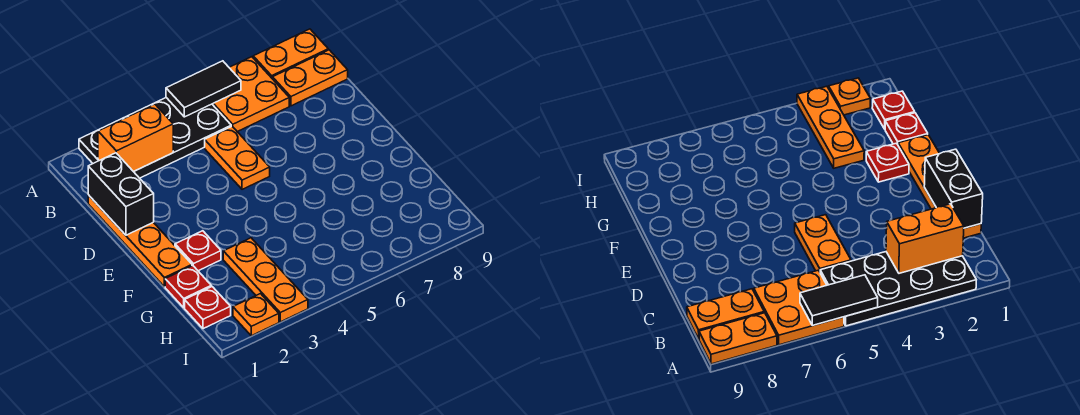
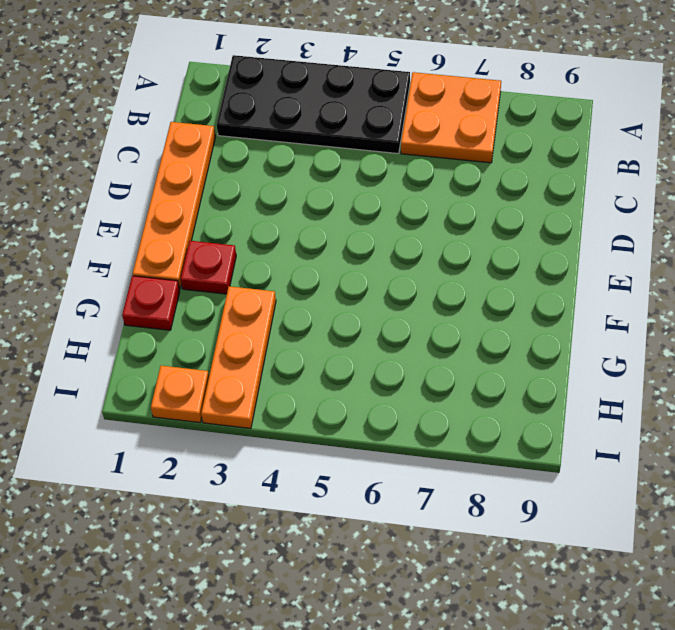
none -> orange plate A8:A9 level 1
none -> orange plate B8:B9 level 1
none -> orange plate C5:D5 level 1

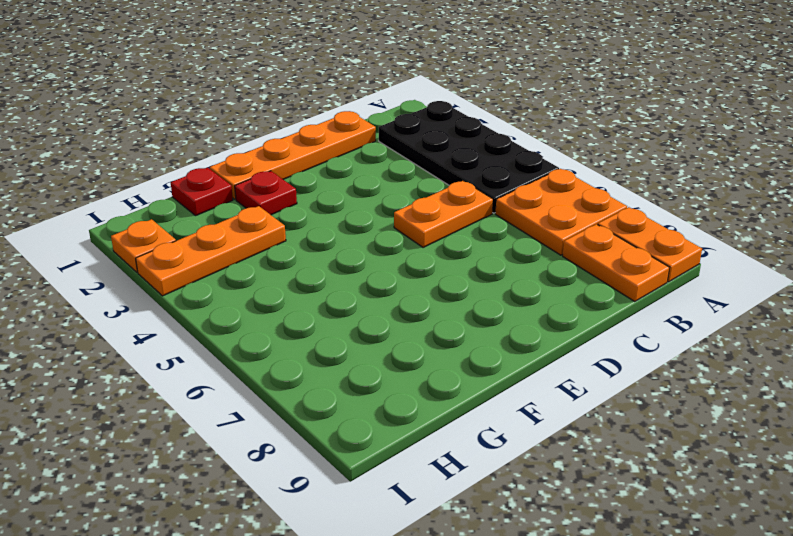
none -> red plate H1 level 1
none -> black tile A5:A6 level 2
none -> orange brick B2:B3 level 2

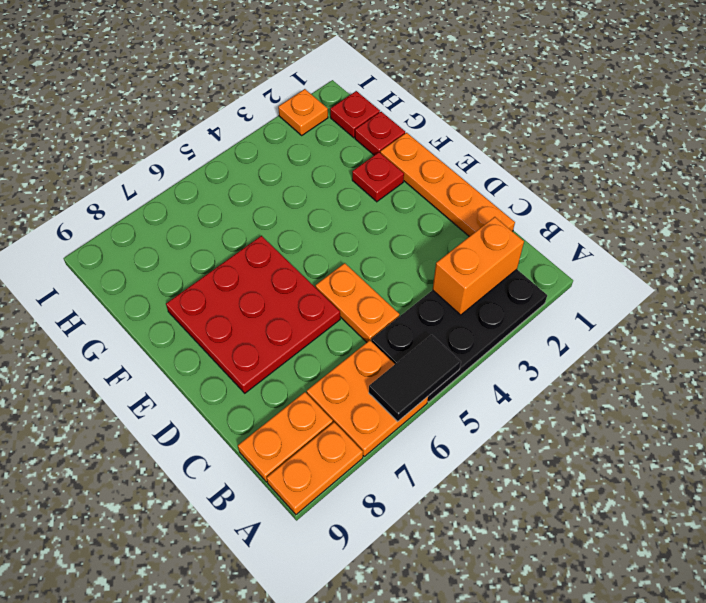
red plate D6:F8 level 1 -> none
none -> orange plate G3:I3 level 1
none -> black brick C1:D1 level 2

